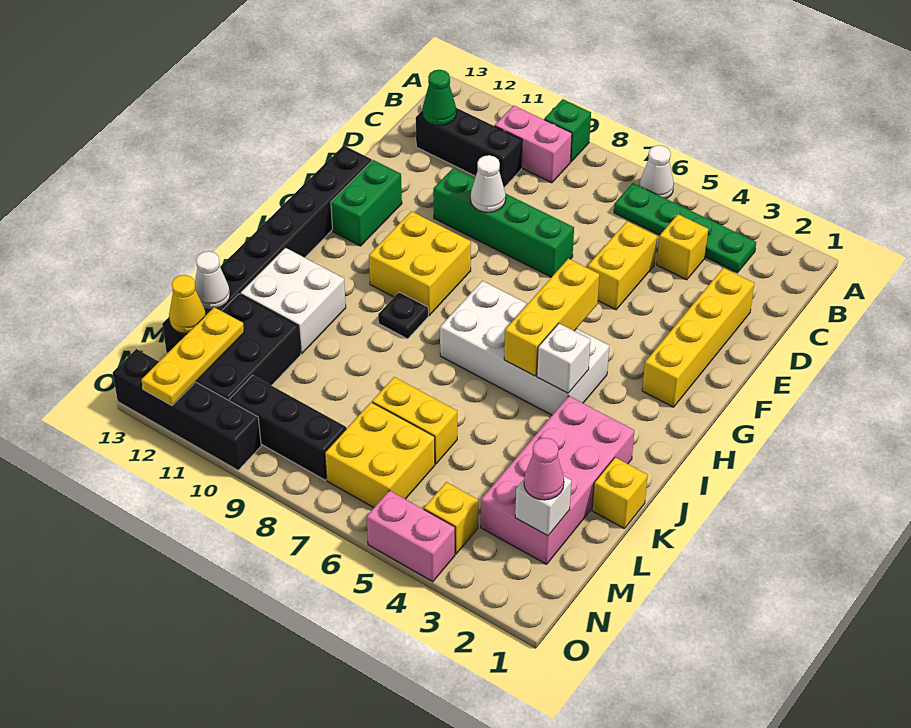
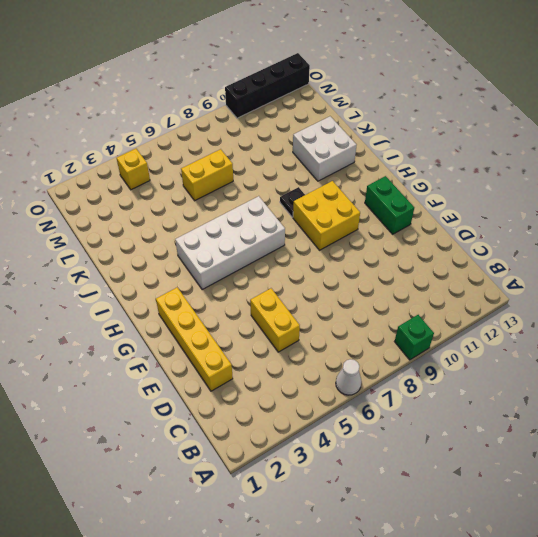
none -> green plate B3:B6 level 1
none -> pink brick B9:B10 level 1
none -> yellow brick C4 level 1
none -> black brick C10:C12 level 1

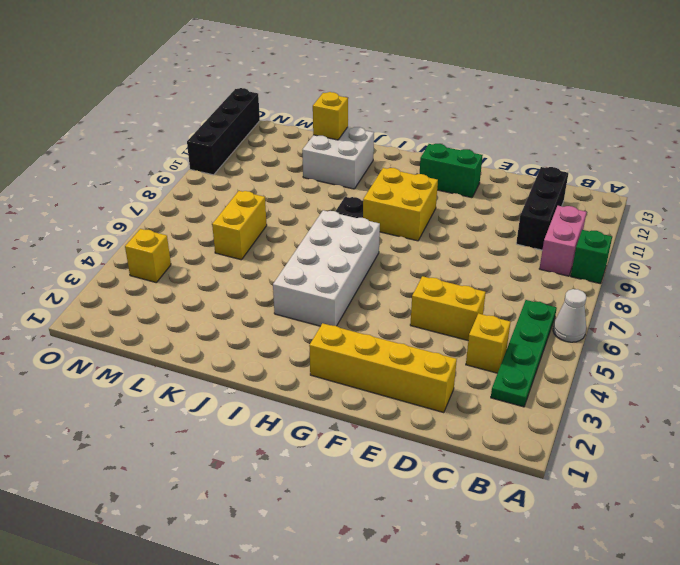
yellow brick K12 level 2 -> yellow brick K1 level 1
none -> green brick E7:E10 level 1
none -> black brick F13:M13 level 1
none -> pink brick J2:M3 level 1
none -> black brick L11:N12 level 1

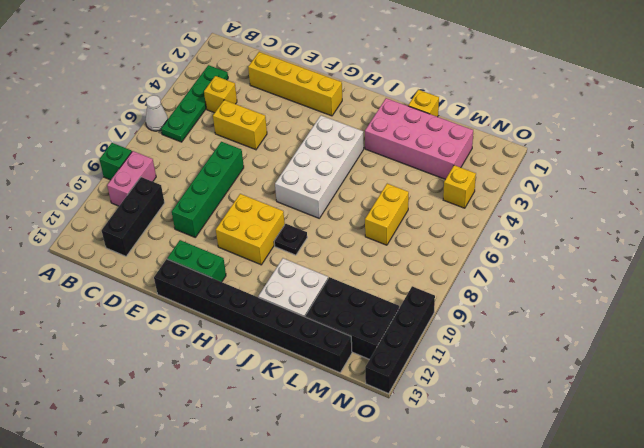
none -> yellow brick M6:N7 level 1
none -> black brick N8:N10 level 1
none -> pink brick O4:O5 level 1
none -> green cone C12 level 2

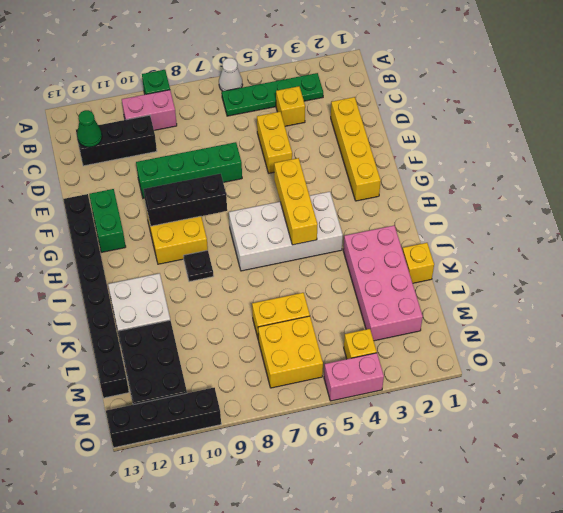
black brick G8:G10 level 2 -> black brick N8:N10 level 1
none -> white cone E9 level 2
none -> white brick I4 level 2
none -> white cone L13 level 2
none -> white brick M2 level 2

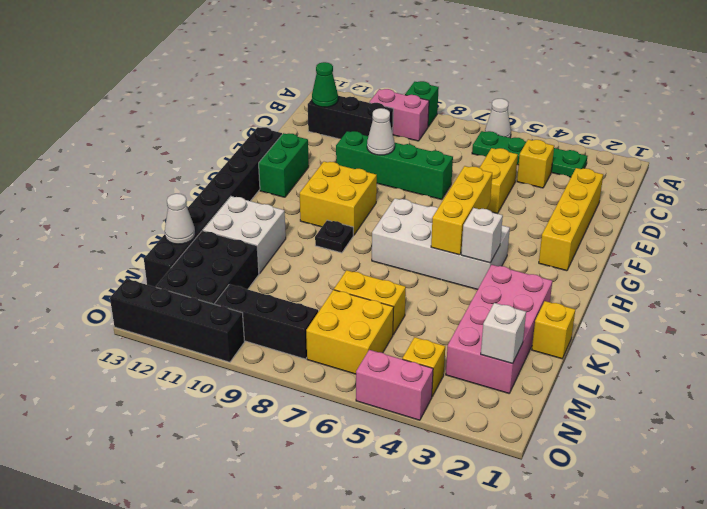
none -> yellow plate M12:O12 level 2
none -> yellow cone M13 level 2
none -> pink cone M2 level 3

